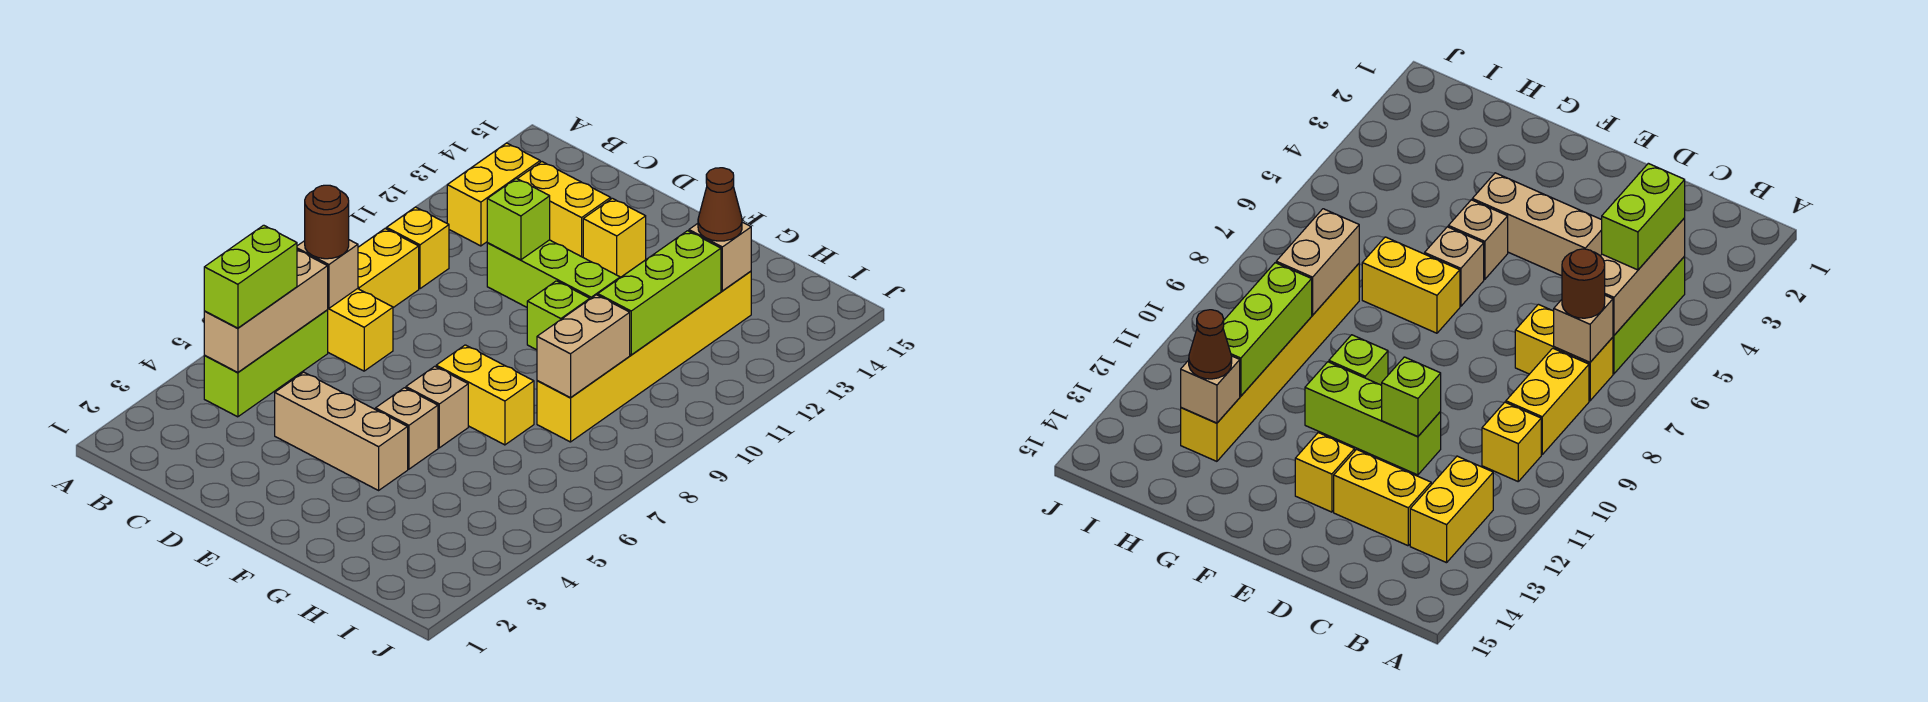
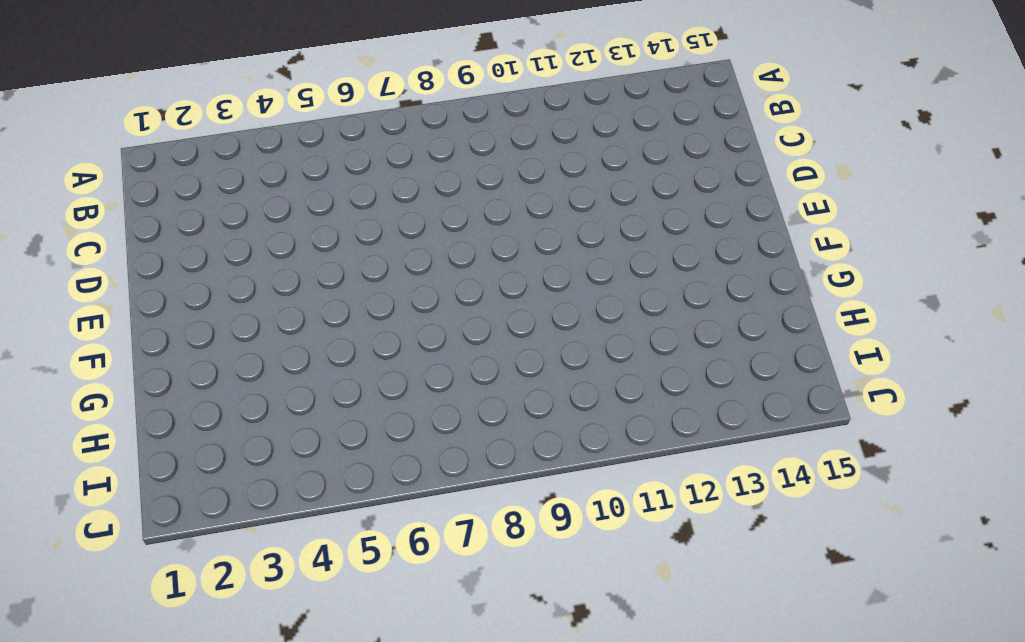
none -> lime brick B4:B6 level 1
none -> yellow brick B7:C7 level 1
none -> yellow brick B8:B9 level 1

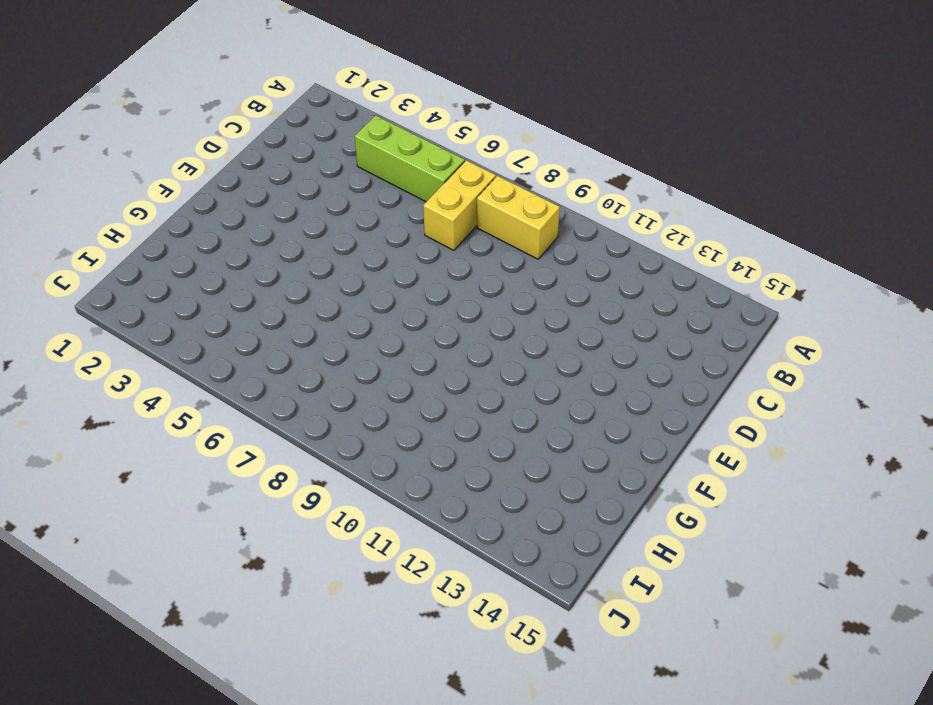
none -> yellow brick B10 level 1
none -> yellow brick B12:B13 level 1
none -> yellow brick C13:D13 level 1

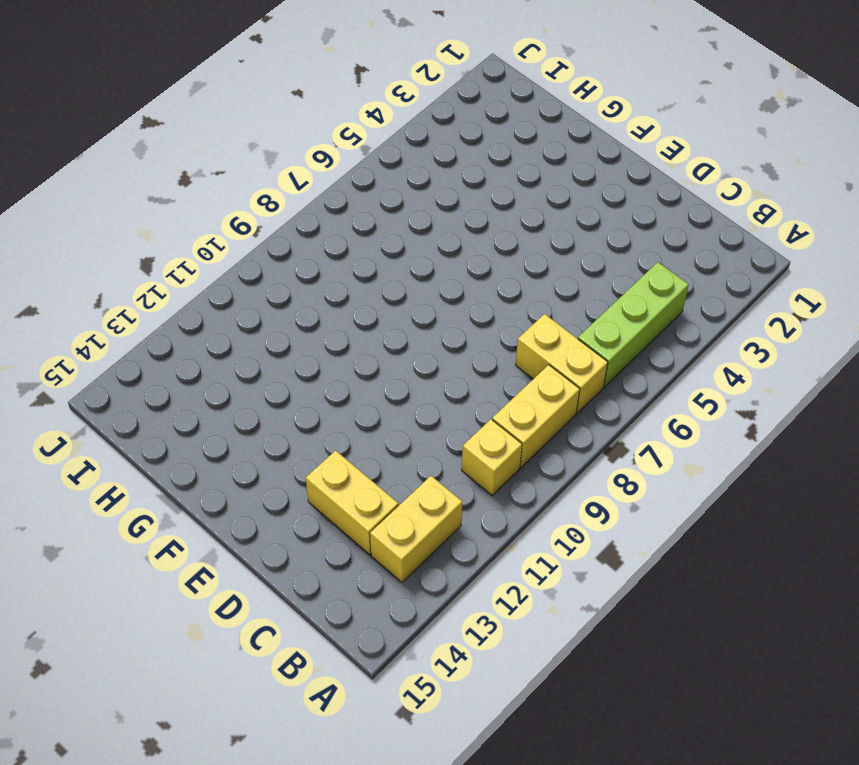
none -> tan brick D4:F4 level 1
none -> lime brick D11:F11 level 1
none -> yellow brick E13 level 1

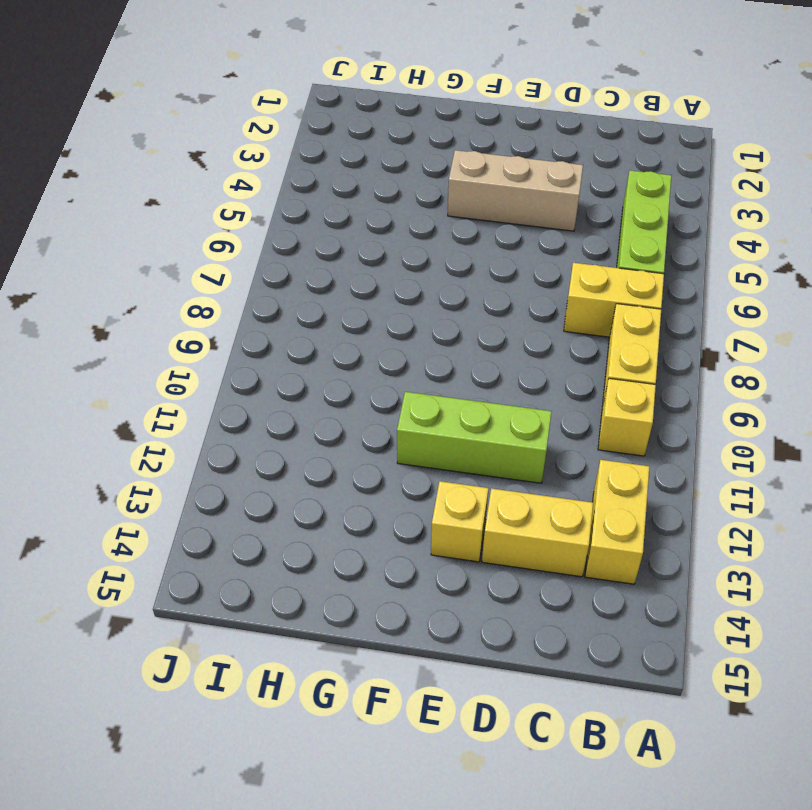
none -> tan brick F5 level 1
none -> tan brick F6 level 1
none -> yellow brick F7:G7 level 1

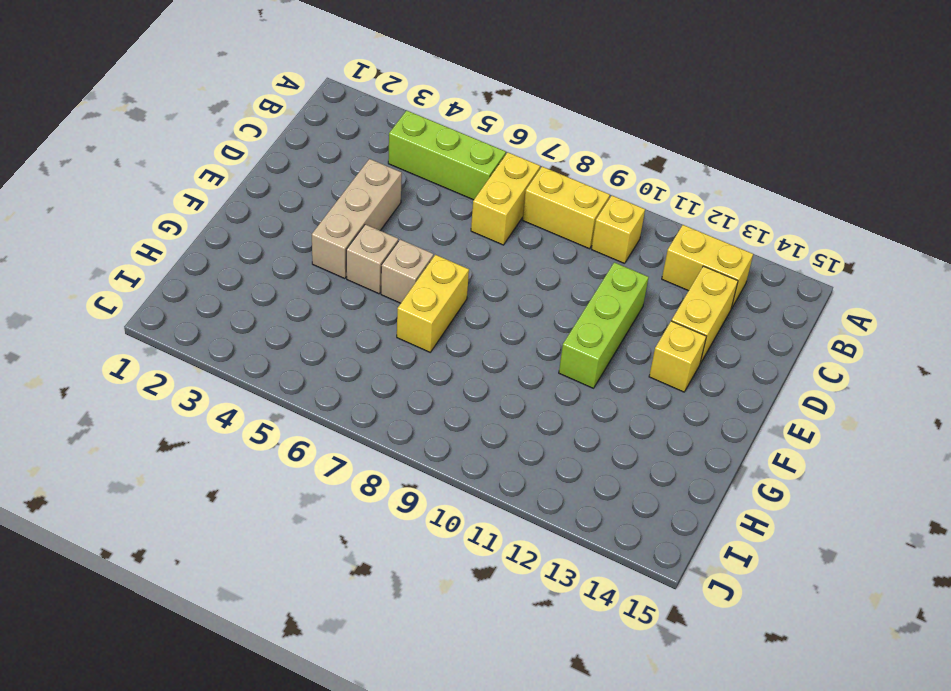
none -> lime brick F10 level 1
none -> yellow brick H8:H13 level 1
none -> tan brick B4:B6 level 2

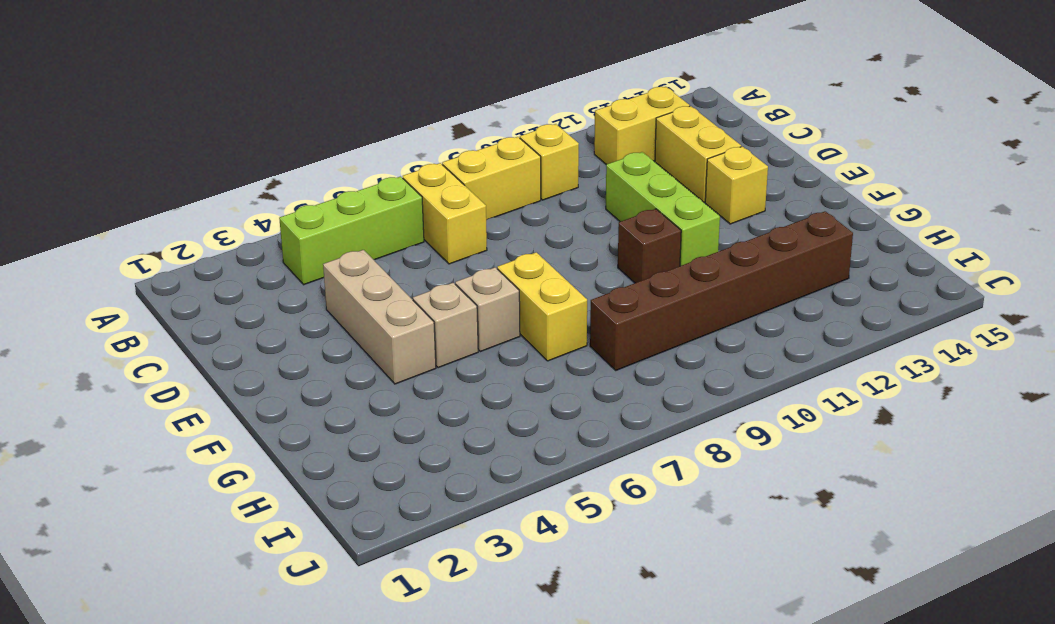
brown brick F10 level 1 -> lime brick F10 level 1
brown brick H8:H13 level 1 -> yellow brick H8:H13 level 1
none -> tan brick B4:B6 level 2
none -> tan brick B7 level 2
none -> lime brick D11 level 2

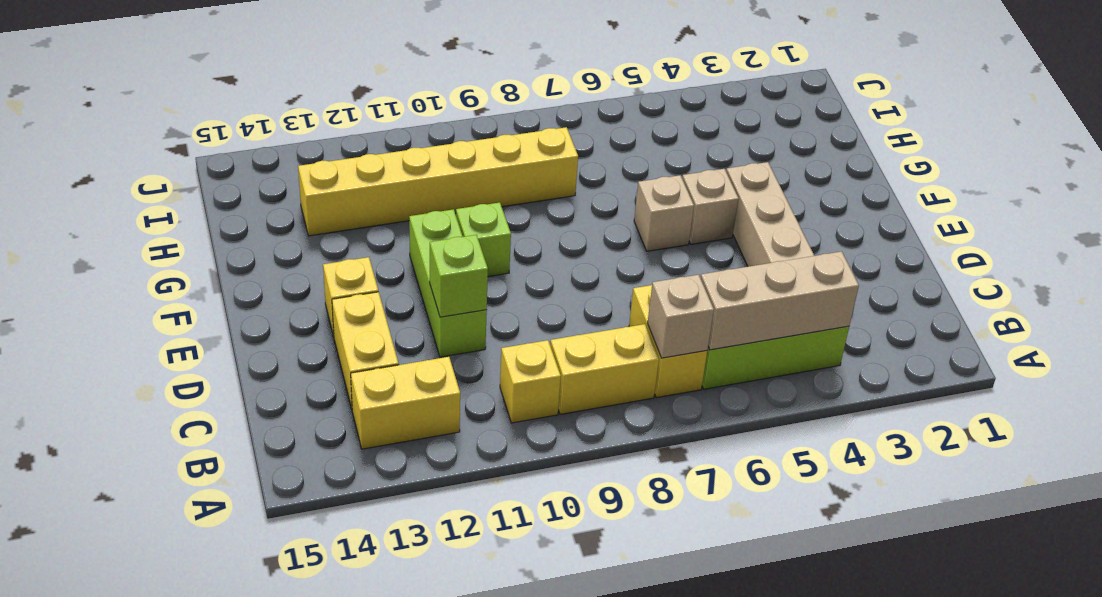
none -> yellow brick F7:G7 level 1
none -> tan brick H8:H9 level 2
none -> lime brick H10:H12 level 2

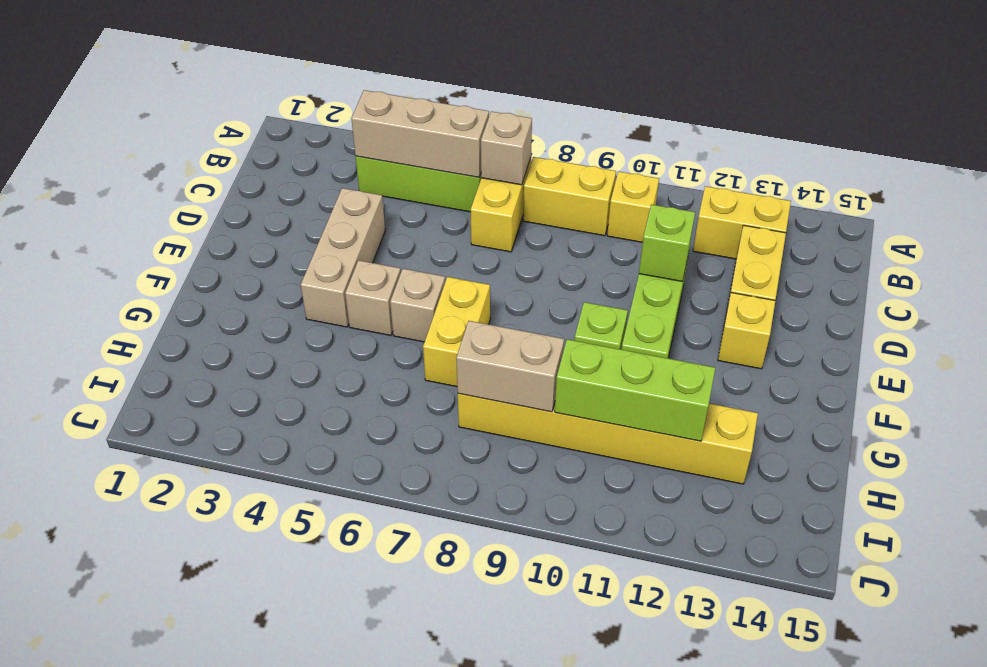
none -> tan brick H13 level 2
none -> lime brick B4:B5 level 3
none -> brown round brick B7 level 3

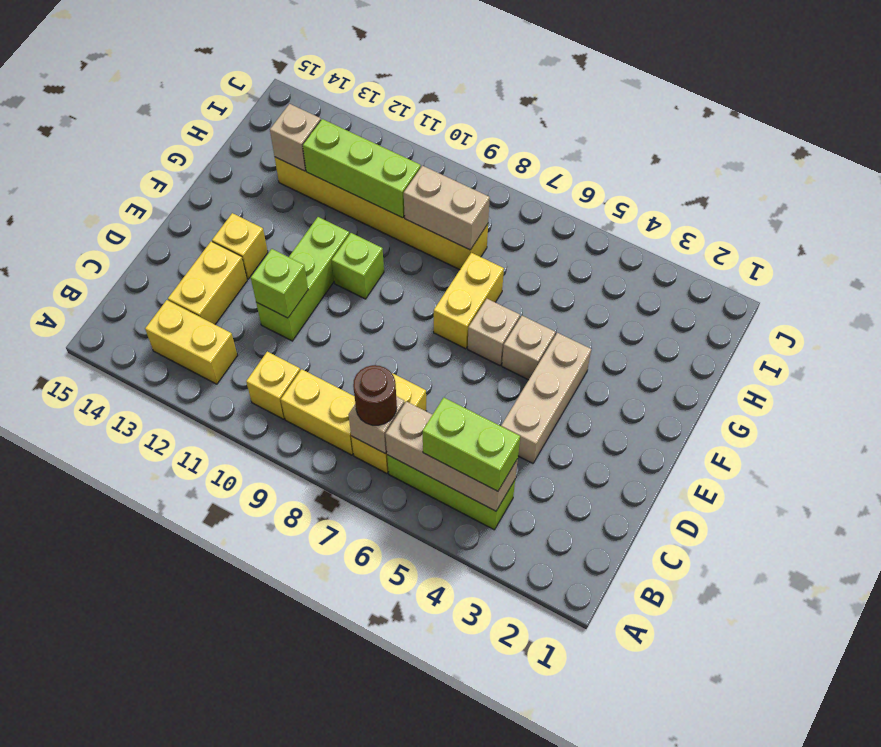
none -> brown cone H13 level 3

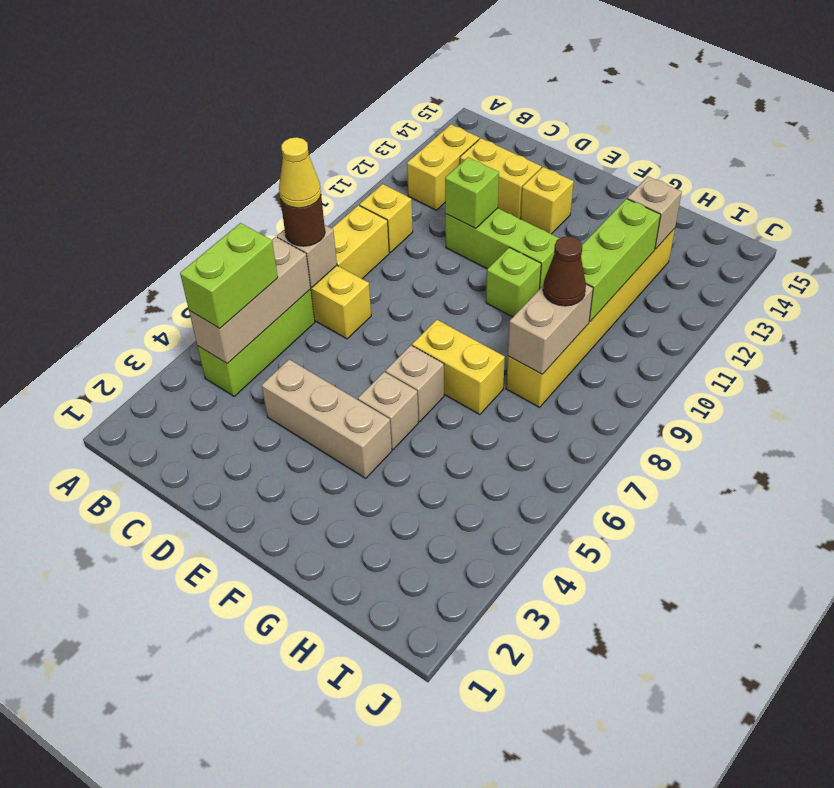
yellow cone B7 level 4 -> none
brown cone H9 level 3 -> brown cone H13 level 3

